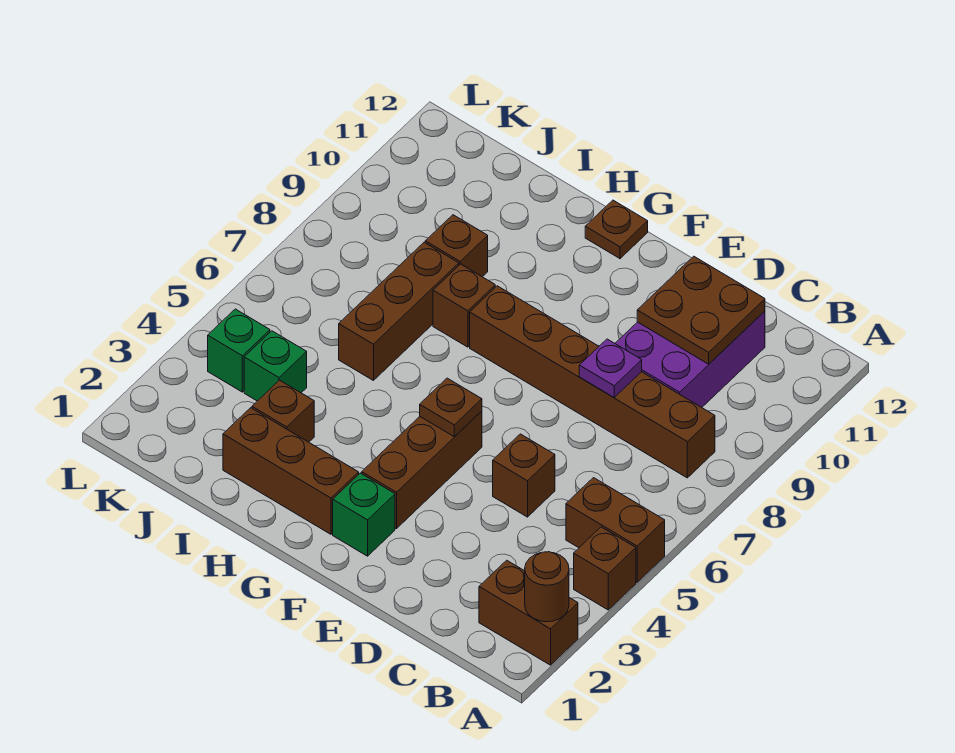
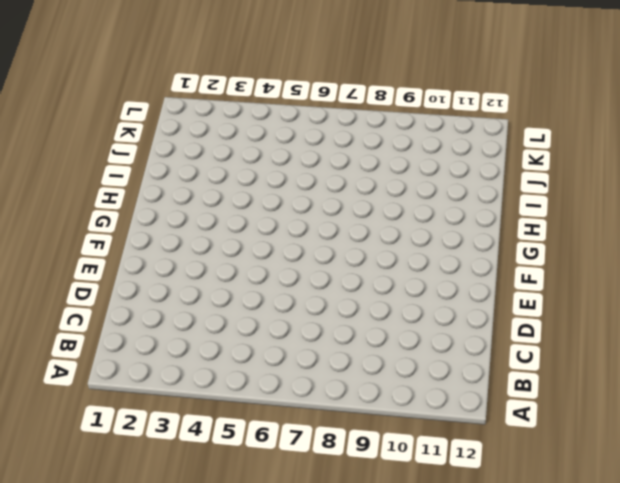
none -> brown brick A2:B2 level 1
none -> brown brick A4 level 1
none -> brown brick A5:B5 level 1

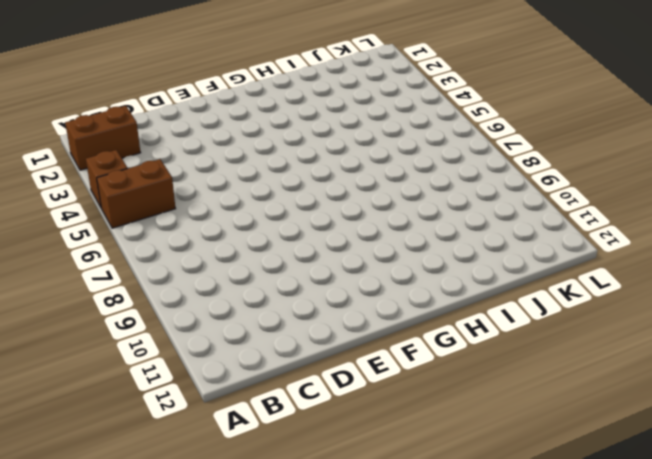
none -> brown brick B8:G8 level 1
none -> purple brick C9:D11 level 1
none -> brown brick D5 level 1

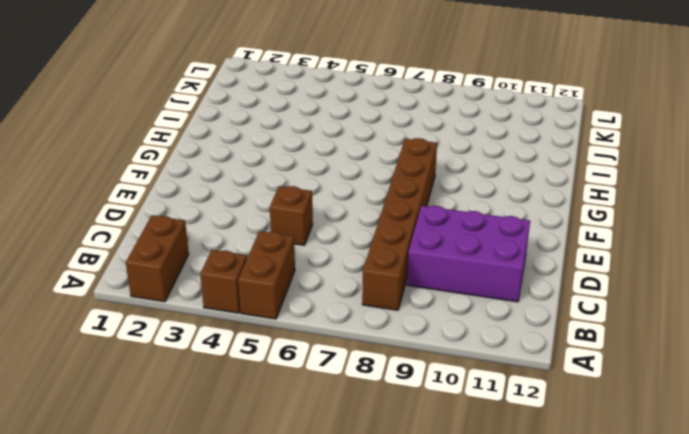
none -> green brick F2 level 1
none -> brown brick F3:F5 level 1
none -> brown brick G2:I2 level 1

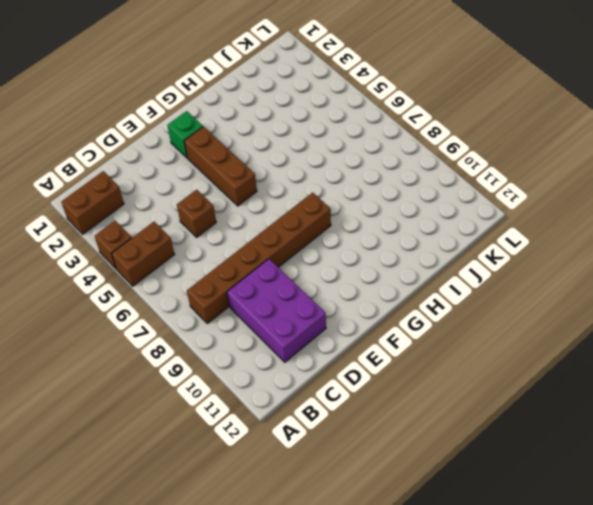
none -> brown brick G2:I2 level 1
none -> brown plate G12 level 1
none -> brown brick H8 level 1

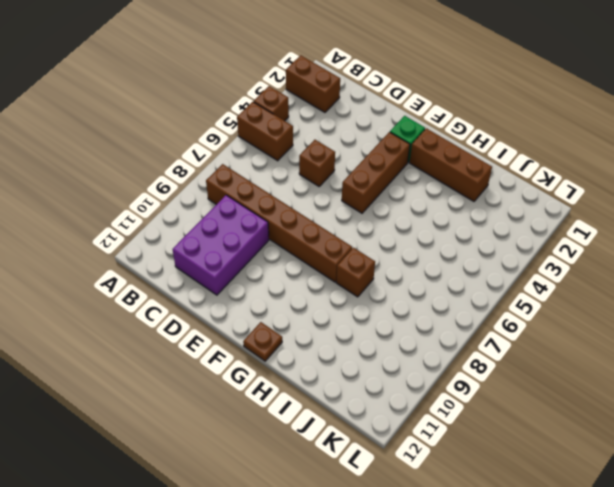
none -> brown brick I3 level 1
none -> brown brick I6:I8 level 1
none -> brown brick I9 level 1

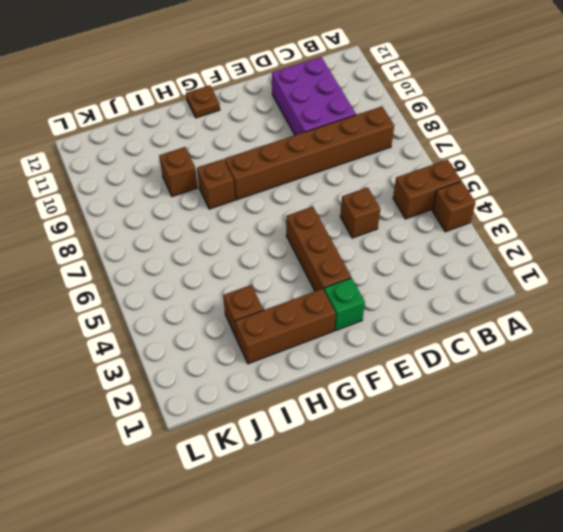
none -> brown brick A2:B2 level 1
none -> brown brick I6:I8 level 1
none -> green brick J4 level 1

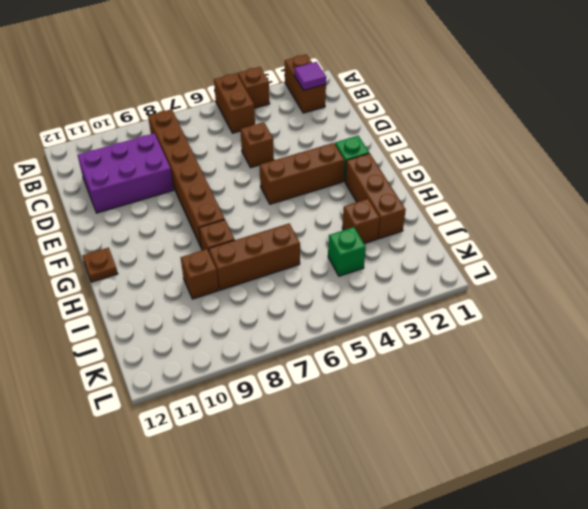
purple tile B2 level 2 -> none
none -> green brick K4 level 1
none -> brown round brick A2 level 2
none -> brown plate C10:D11 level 2

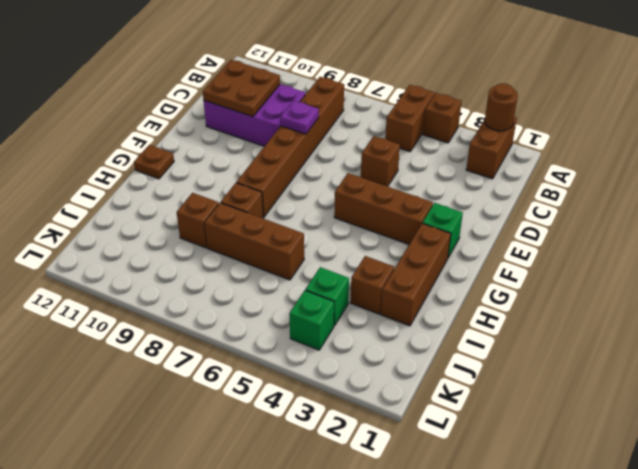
none -> brown plate F5 level 2

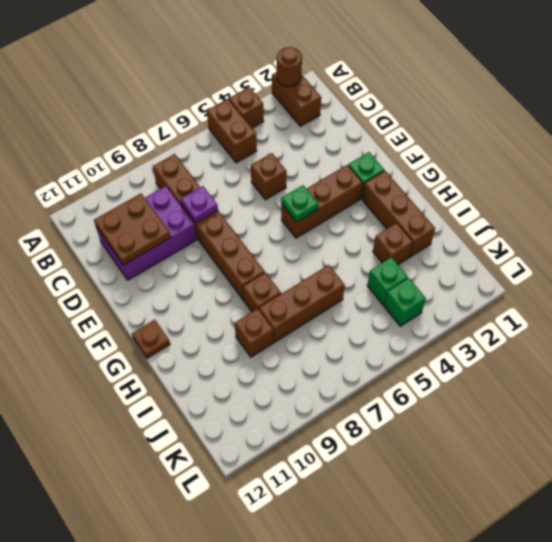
green plate F5 level 2 -> brown plate F5 level 2

